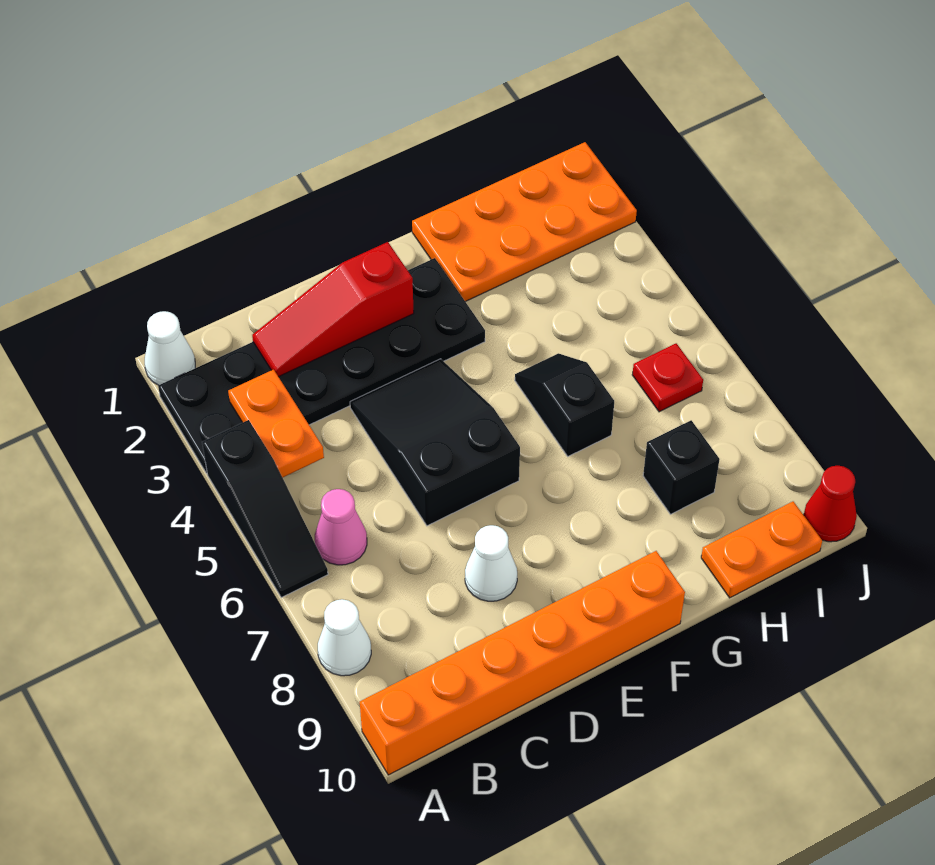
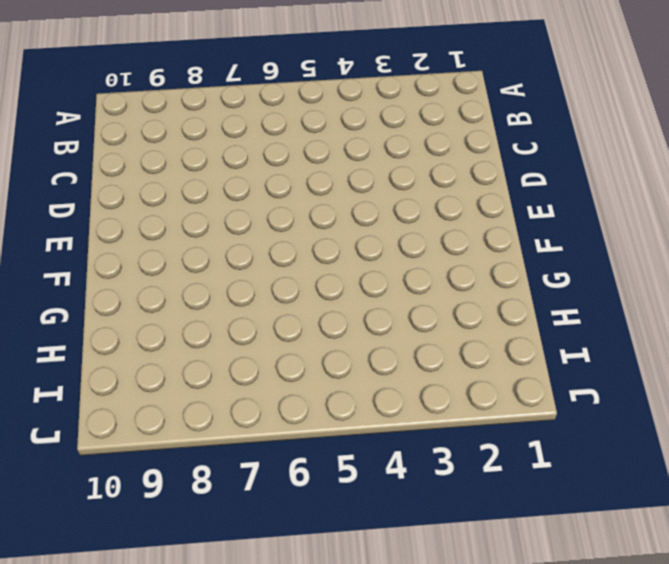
none -> white cone A1 level 1
none -> black plate A2:F3 level 1
none -> black slope A4:A6 level 1 top 4

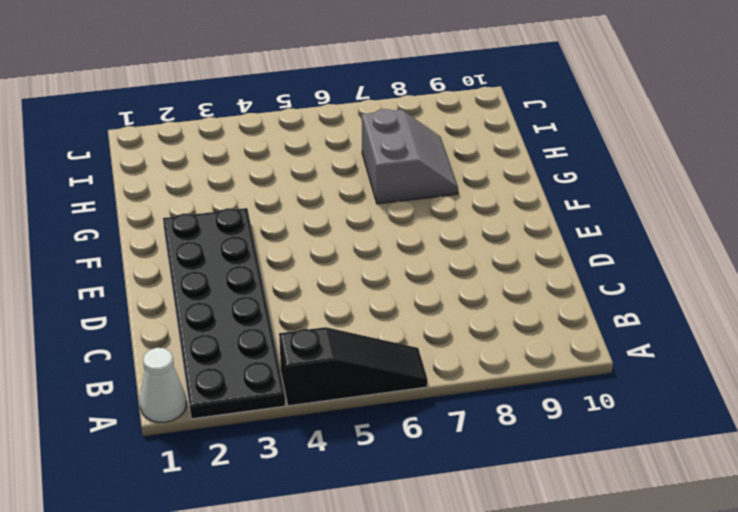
grey slope G7:H8 level 1 top 7 -> black brick H8 level 1
none -> white cone A8 level 1
none -> orange brick A10:F10 level 1
none -> pink cone B6 level 1

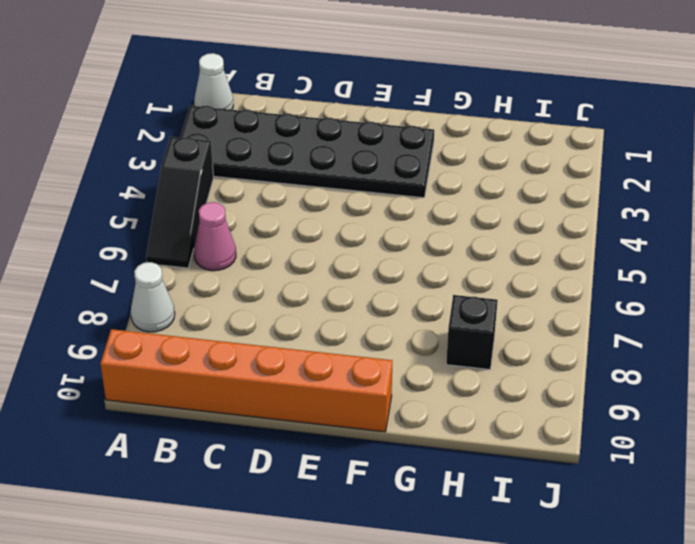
none -> black slope D4:E6 level 1 top 6
none -> white cone D8 level 1
none -> orange plate G1:J2 level 1

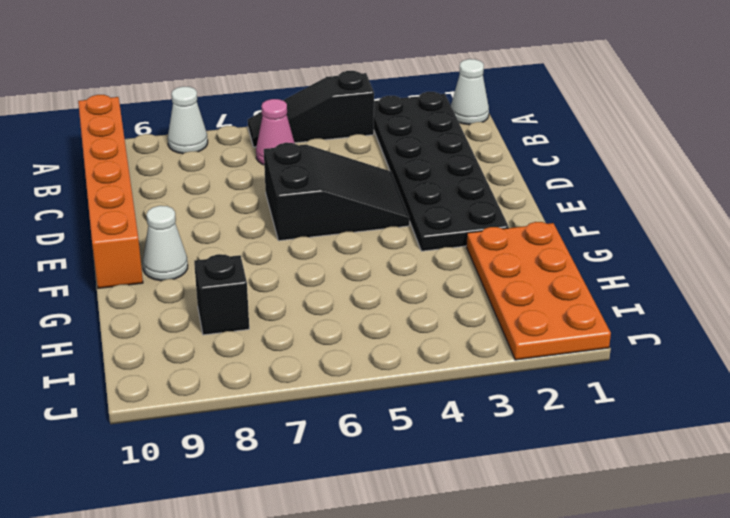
white cone F9 level 1 -> white cone D8 level 1
none -> black slope G5:G6 level 1 top 6
none -> orange plate H10:I10 level 1
none -> red plate I6 level 1

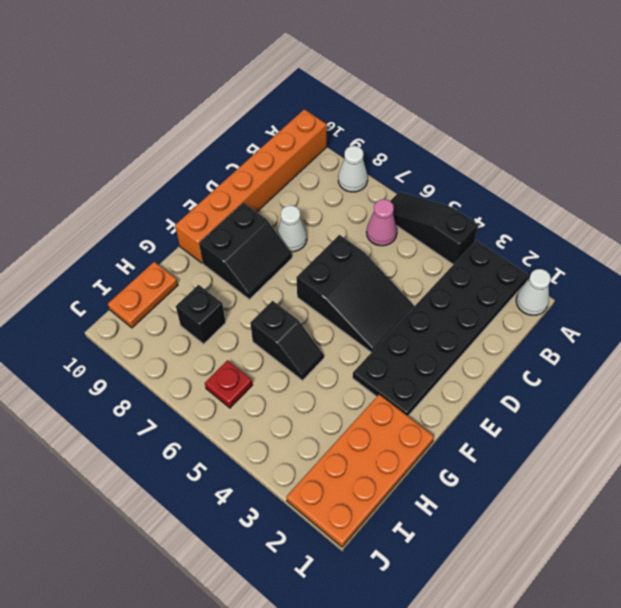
black slope E8:F9 level 1 top 9 -> none
none -> red cone J10 level 1
none -> orange plate B3:B4 level 2
none -> red slope C2:E2 level 2 top E

